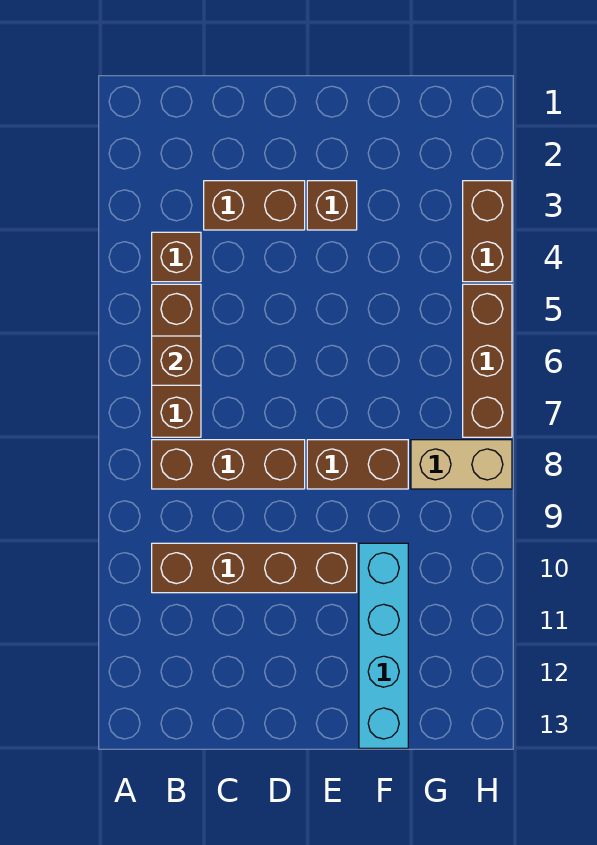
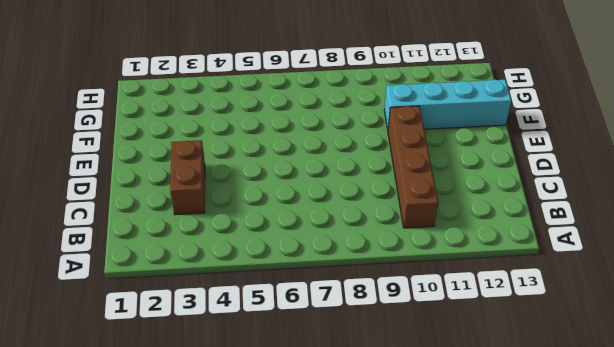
none -> brown brick B4 level 1
none -> brown brick B5:B7 level 1
none -> brown brick B8:D8 level 1

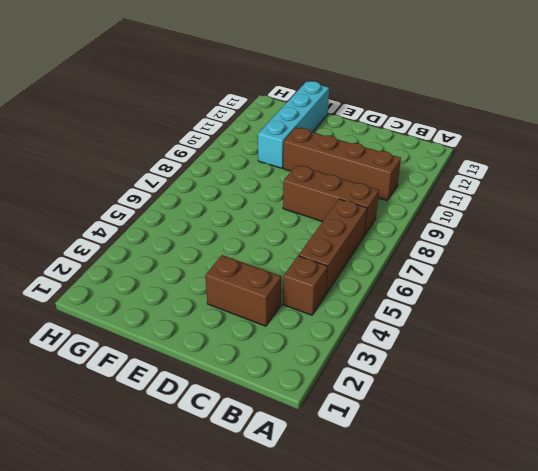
none -> brown brick E3 level 1
none -> brown brick E8:F8 level 1
none -> tan brick G8:H8 level 1

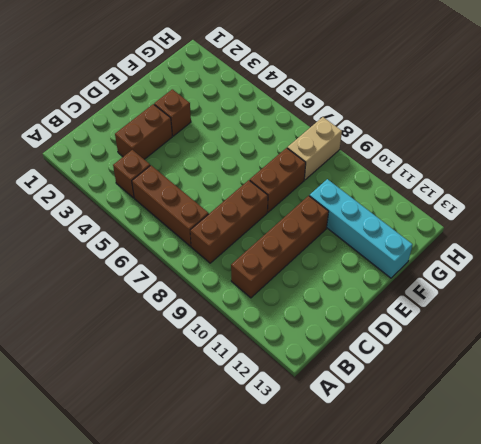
none -> brown brick H3:H4 level 1
none -> brown brick H5:H7 level 1
none -> brown brick B6 level 2

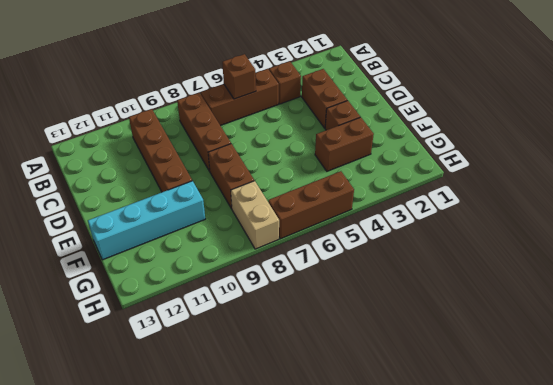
brown brick F3:F4 level 1 -> brown brick H3:H4 level 1

